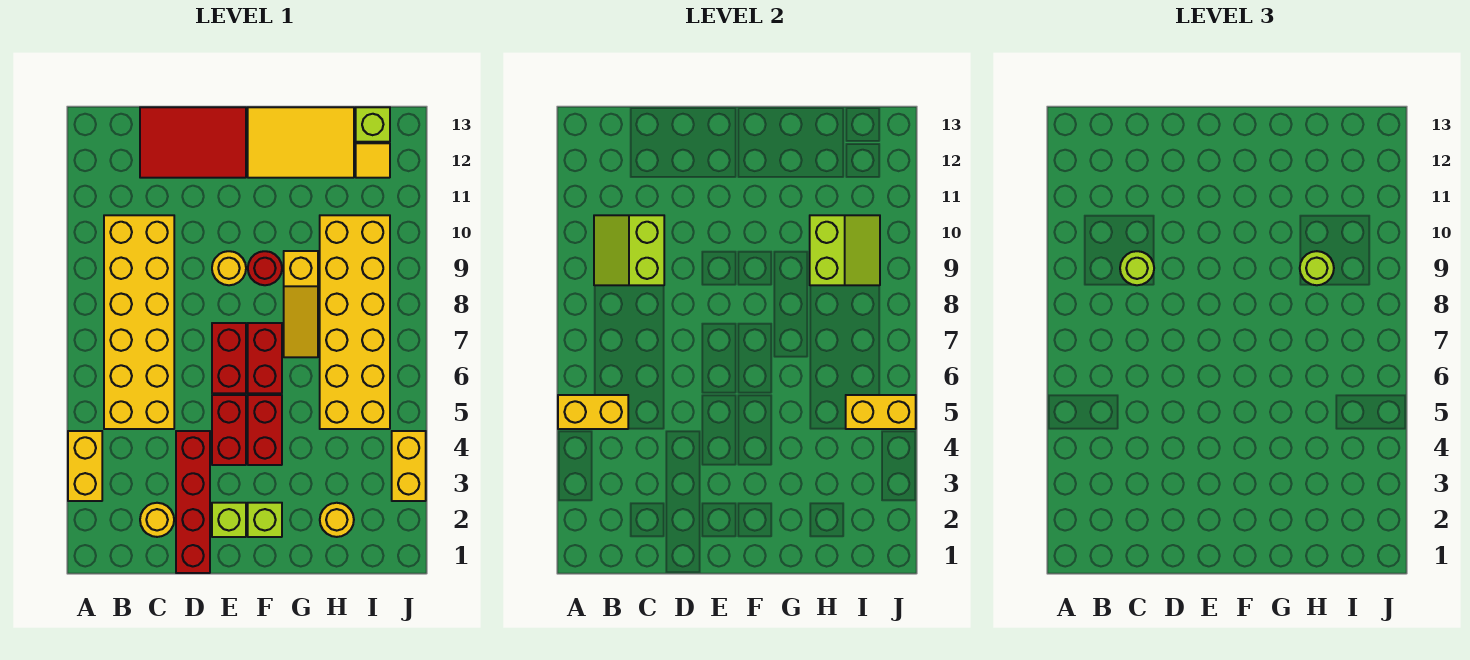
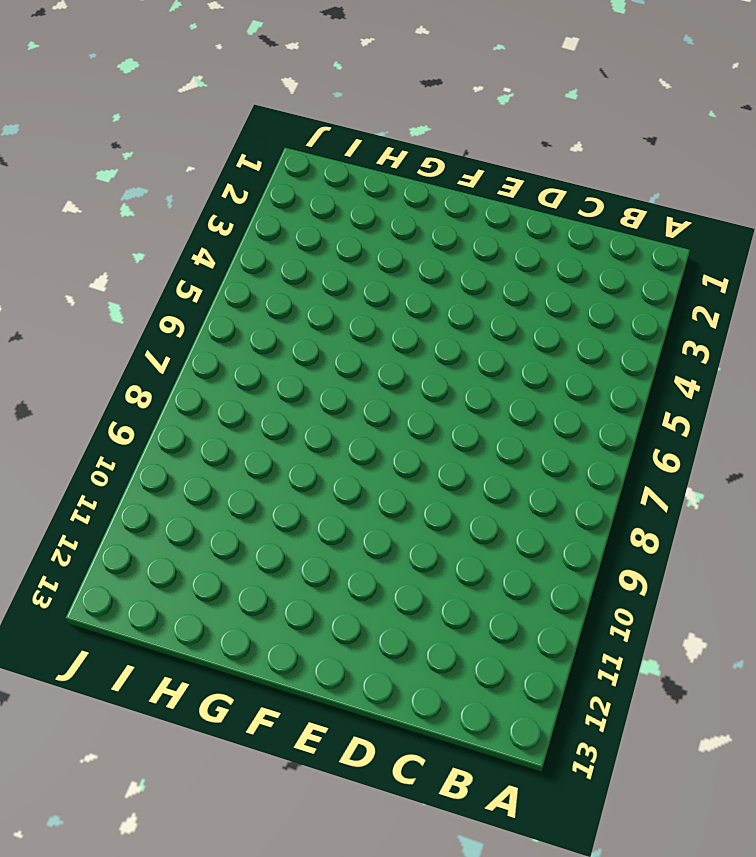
none -> yellow brick A3:A4 level 1
none -> yellow brick B5:C10 level 1
none -> yellow round brick C2 level 1

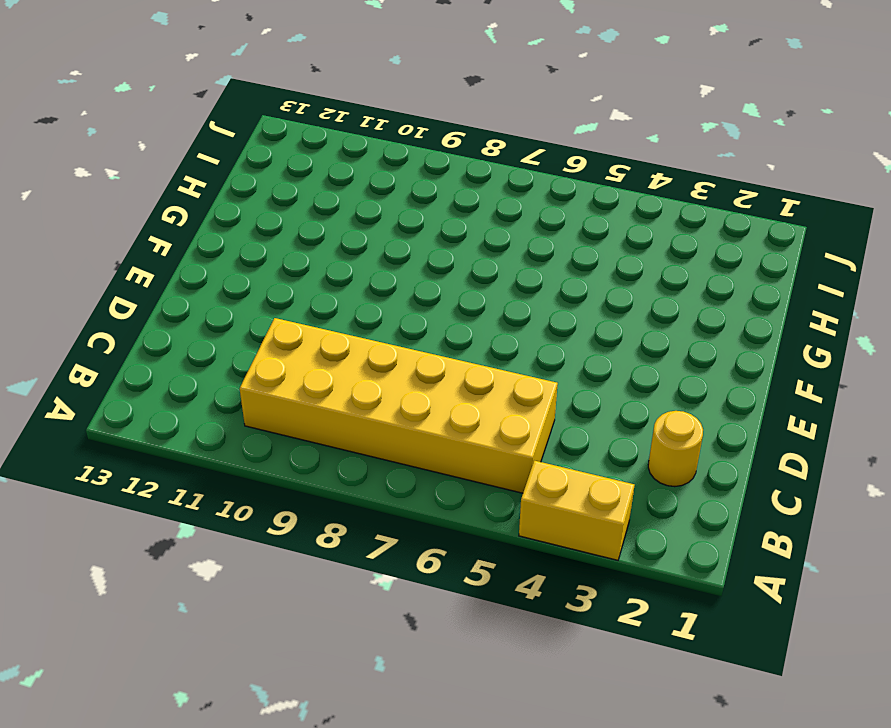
none -> red tile C12:E13 level 1
none -> red brick D1:D4 level 1
none -> lime brick E2 level 1

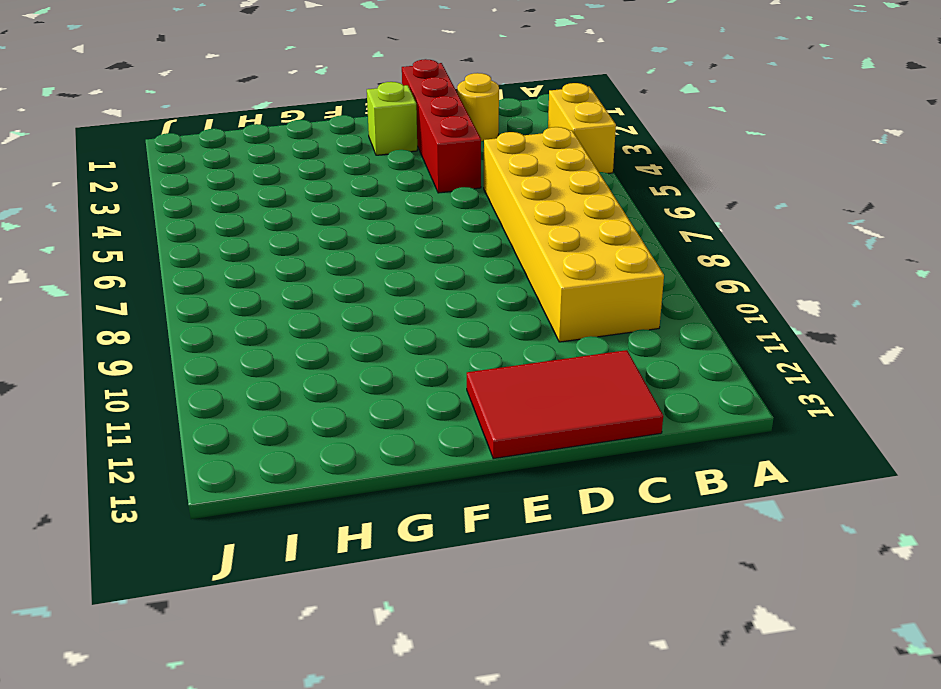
none -> red brick E4:E5 level 1
none -> red brick E6:E7 level 1
none -> yellow round brick E9 level 1

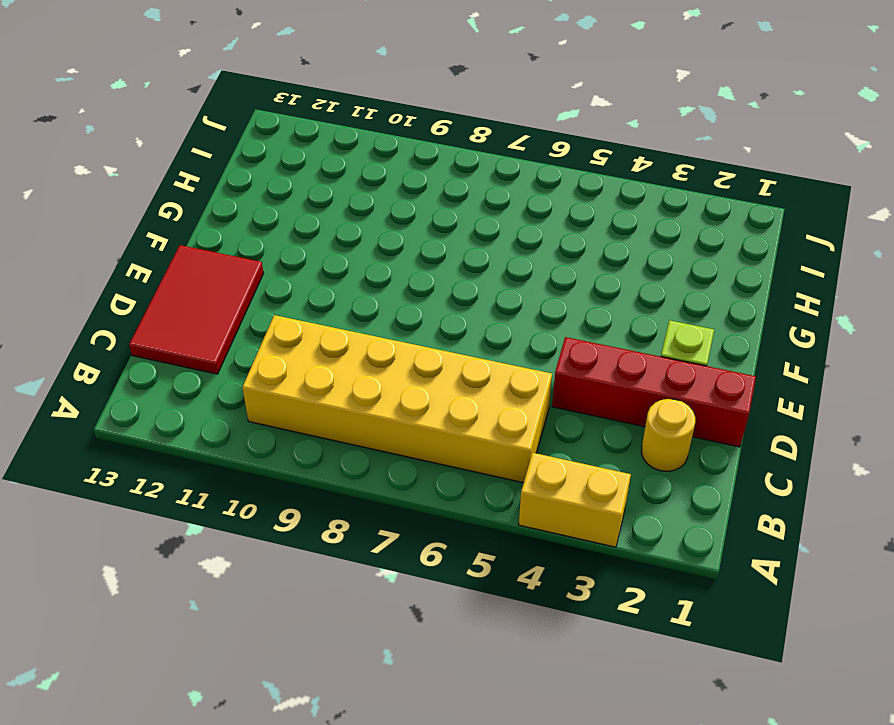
none -> red brick E4:E5 level 1
none -> red brick E6:E7 level 1
none -> yellow round brick E9 level 1

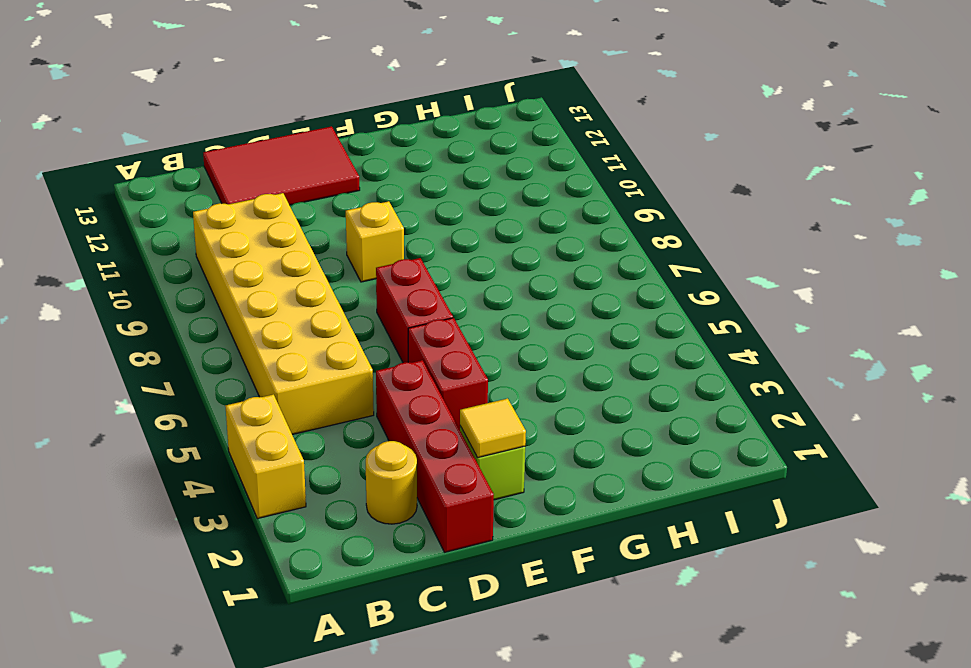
yellow tile E2 level 2 -> yellow tile I12 level 1
yellow brick E9 level 1 -> yellow round brick E9 level 1
none -> lime brick F2 level 1
none -> red brick F4:F5 level 1
none -> red brick F6:F7 level 1

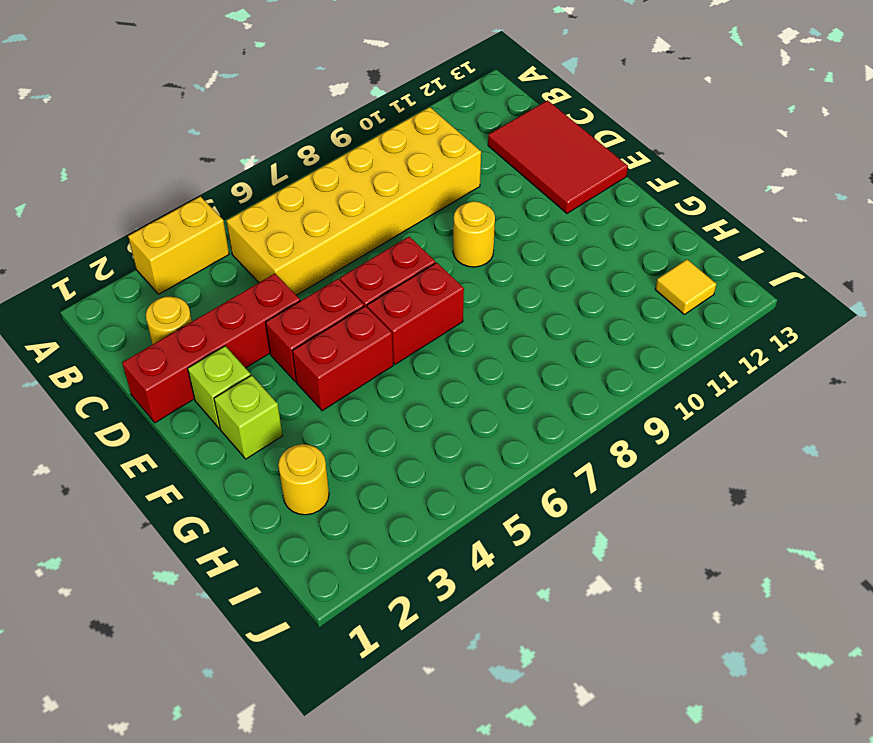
none -> red round brick F9 level 1
none -> yellow tile F12:H13 level 1
none -> yellow slope G7:G9 level 1 top 9

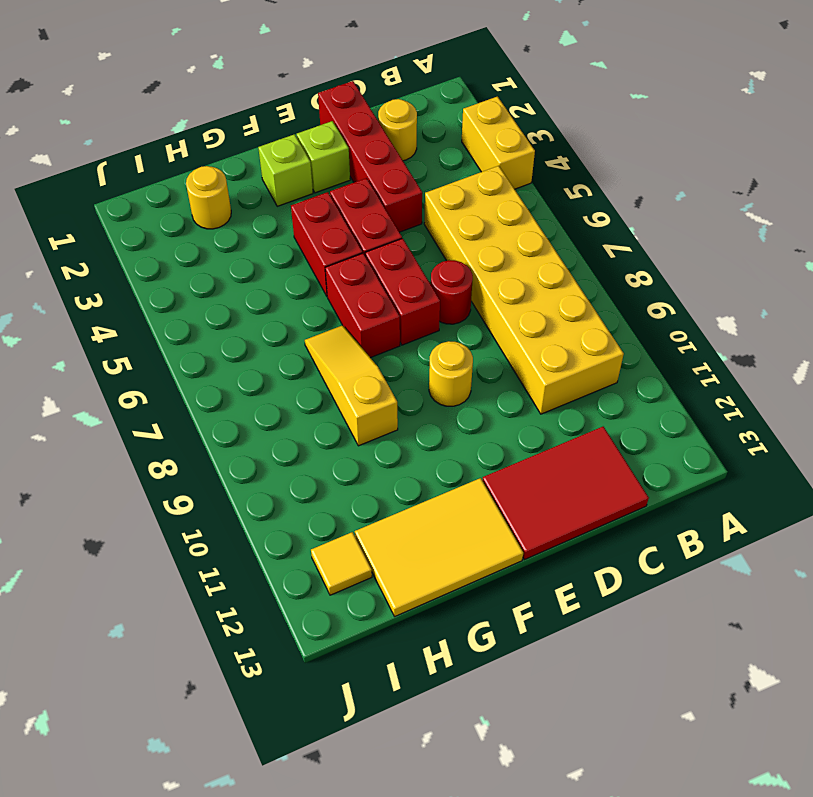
red round brick D7 level 1 -> red round brick F9 level 1
none -> yellow brick H5:I10 level 1
none -> lime brick I13 level 1
none -> yellow brick J3:J4 level 1

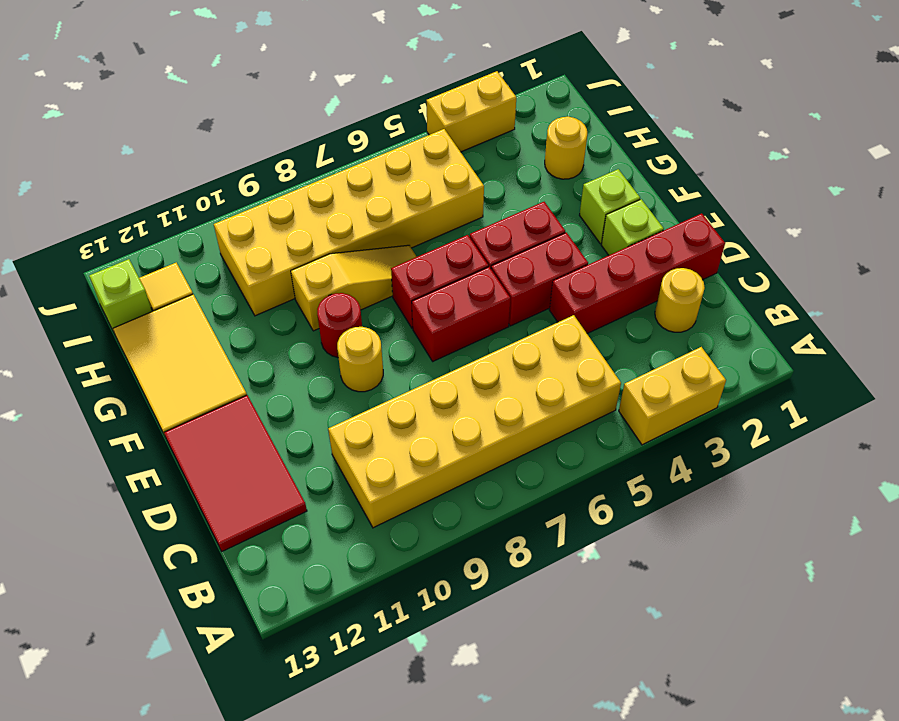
none -> yellow brick A5:B5 level 2
none -> lime slope B9:C10 level 2 top C
none -> lime slope H9:I10 level 2 top H

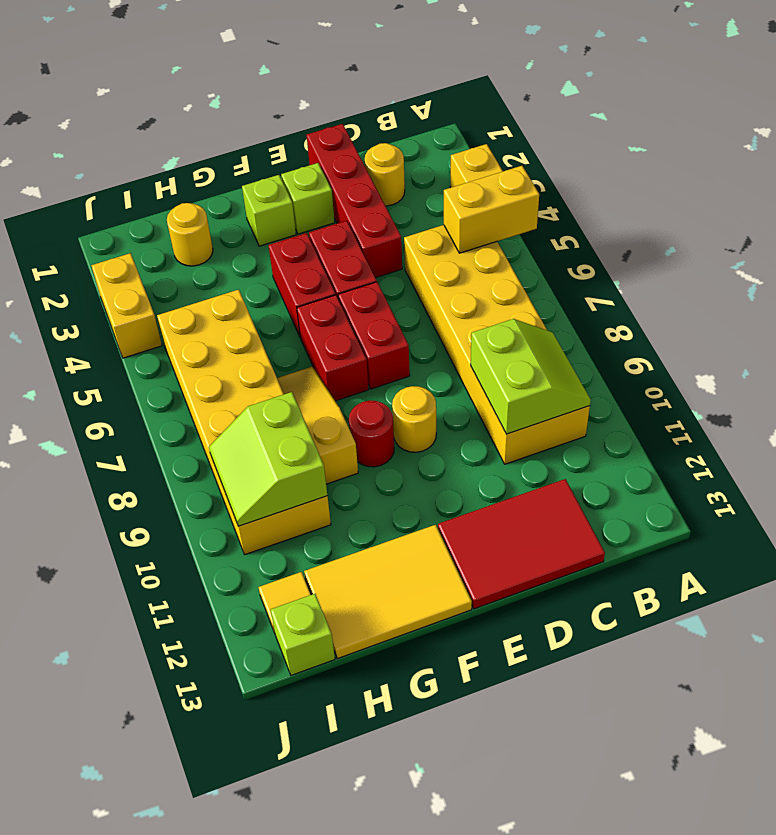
none -> yellow brick I5:J5 level 2
none -> lime round brick C9 level 3
none -> lime round brick H9 level 3

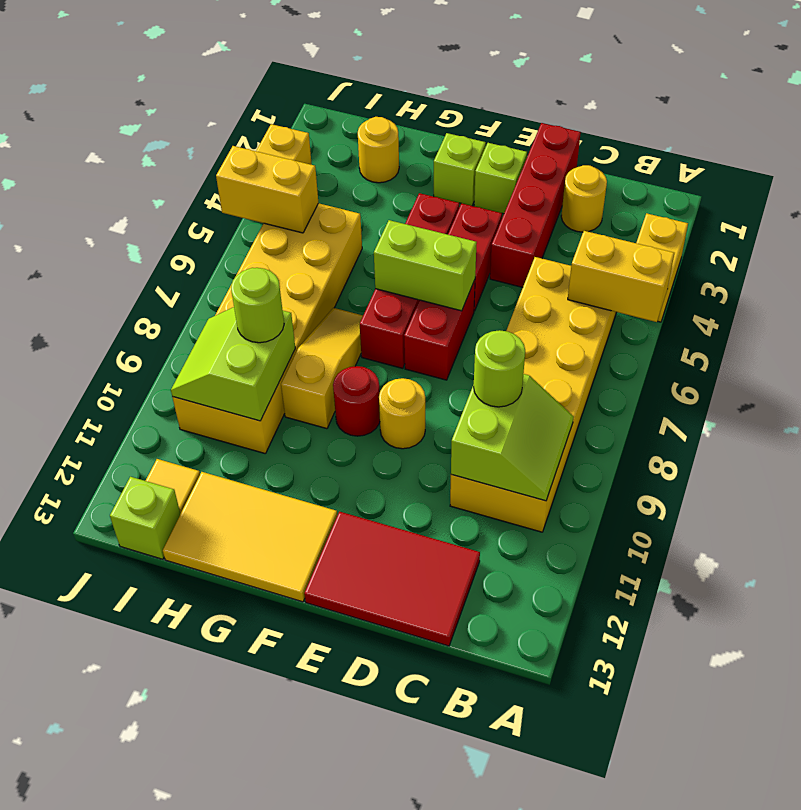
lime brick E6:F6 level 2 -> none

